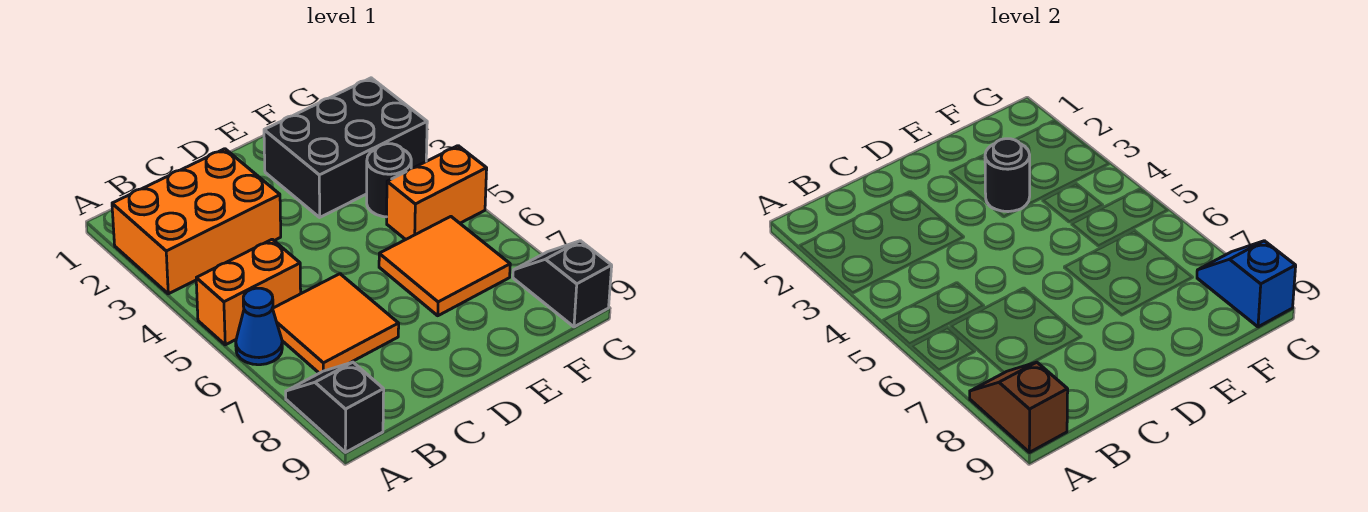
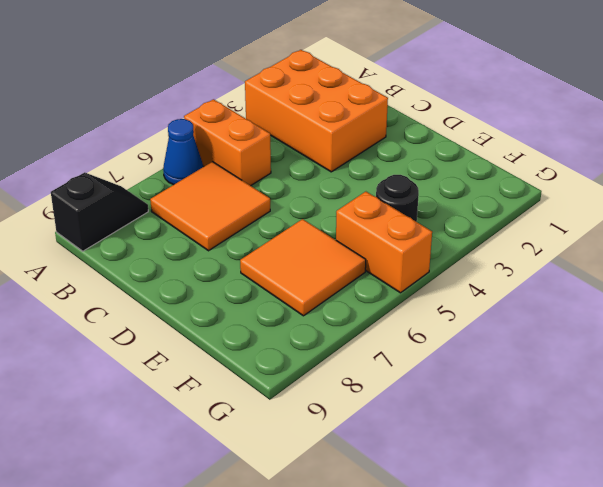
none -> black brick E2:G3 level 1
none -> black slope G8:G9 level 1 top 9
none -> brown slope A8:A9 level 2 top 9

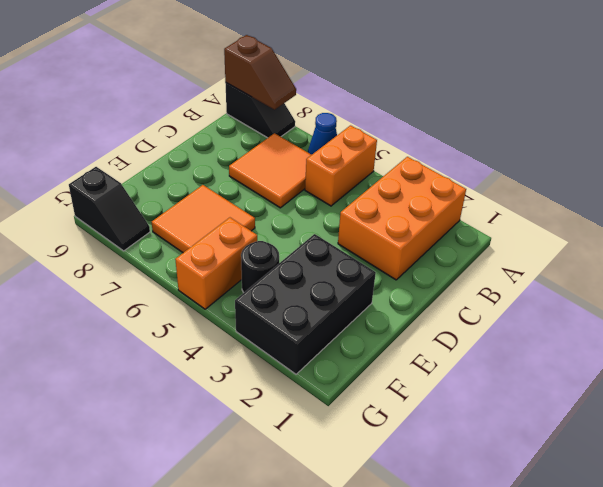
none -> black round brick E3 level 2
none -> blue slope G8:G9 level 2 top 9

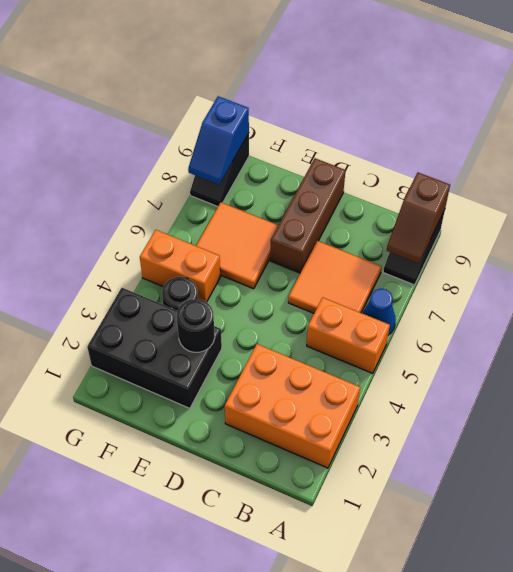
brown brick D7:D9 level 1 -> none

